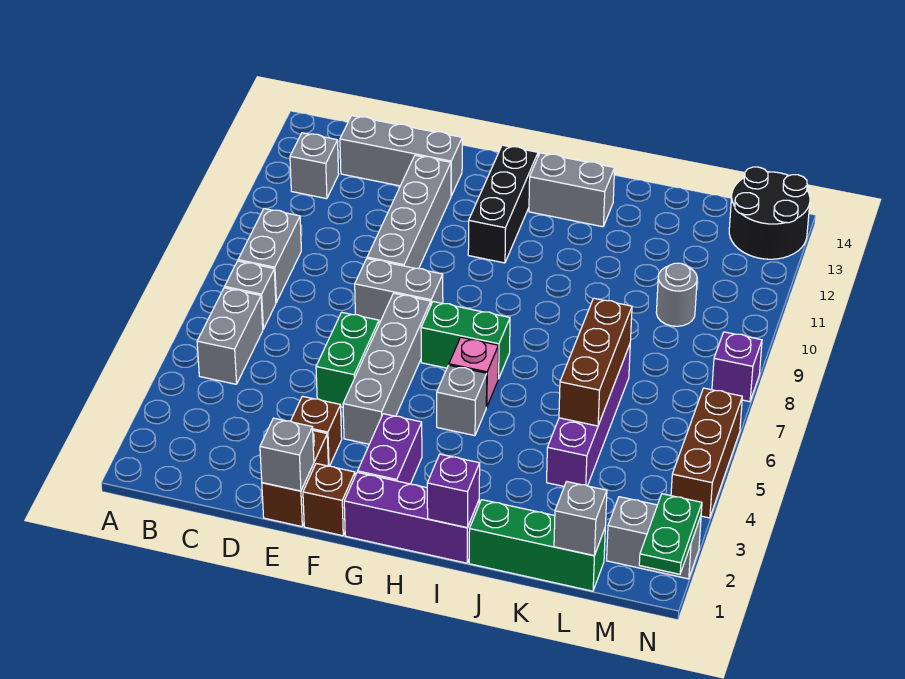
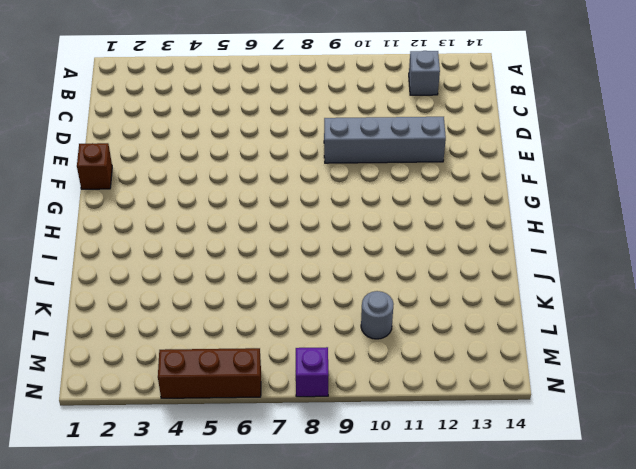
none -> grey brick B5:B6 level 1
none -> grey brick B7 level 1
none -> grey brick B8:B9 level 1
none -> grey brick C13:E13 level 1

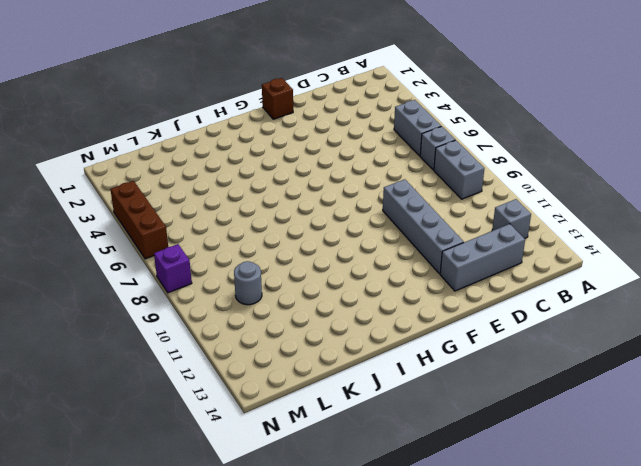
none -> brown brick E1:E2 level 1
none -> brown brick E3 level 1
none -> green brick E5:E6 level 1
none -> grey brick E8:F8 level 1

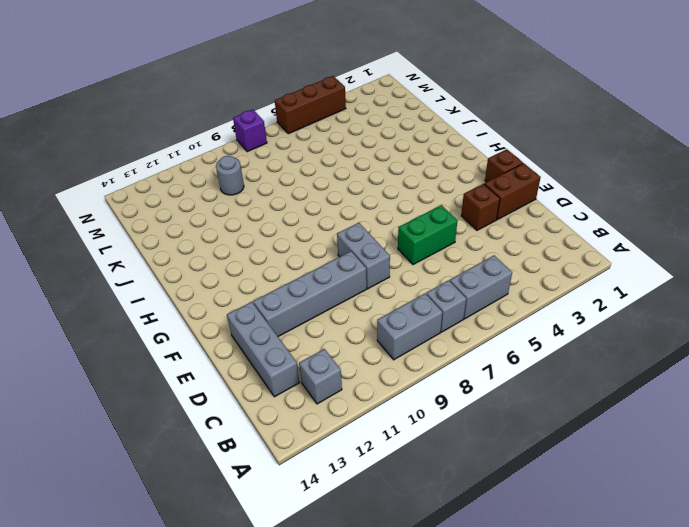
none -> grey brick F4:F7 level 1
none -> purple brick G1:I1 level 1
none -> purple brick G2:G3 level 1
none -> green brick G7:H7 level 1

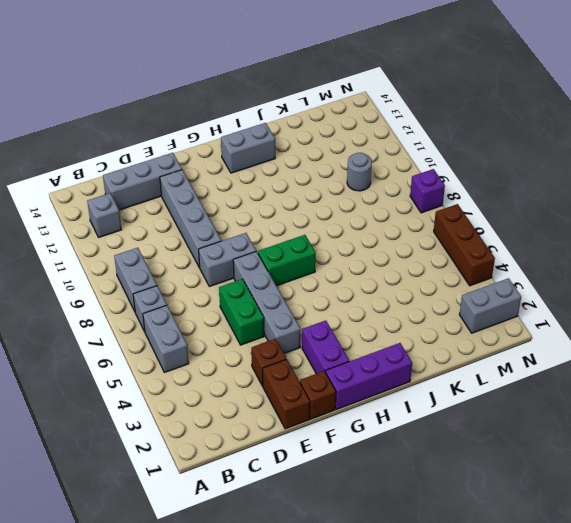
none -> black brick G11:G13 level 1
none -> grey brick H5 level 1
none -> pink brick H6 level 1
none -> green brick J1:L1 level 1

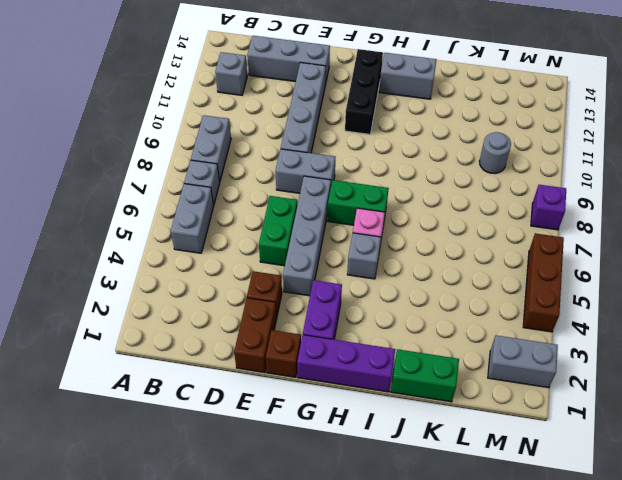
green brick J1:K1 level 1 -> green brick J1:L1 level 1
none -> purple brick K4:K7 level 1
none -> black round brick M13:N14 level 1
none -> grey brick E1 level 2
none -> purple brick I1 level 2

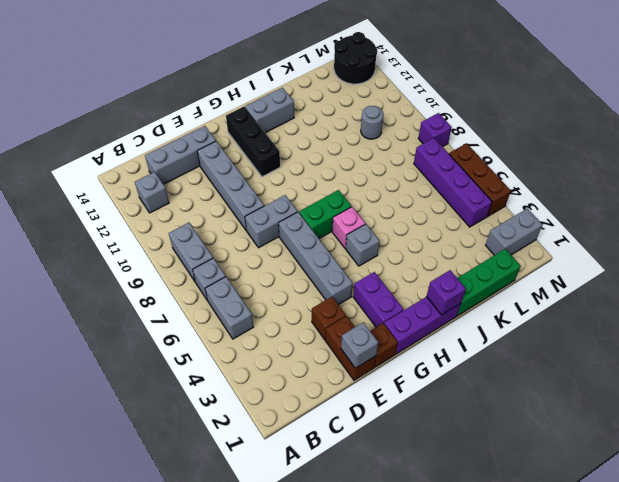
purple brick M4:M7 level 1 -> purple brick K4:K7 level 1
none -> green brick E5:E6 level 1
none -> brown brick K5:K7 level 2
none -> grey brick L1 level 2
none -> green plate N1:N2 level 2

